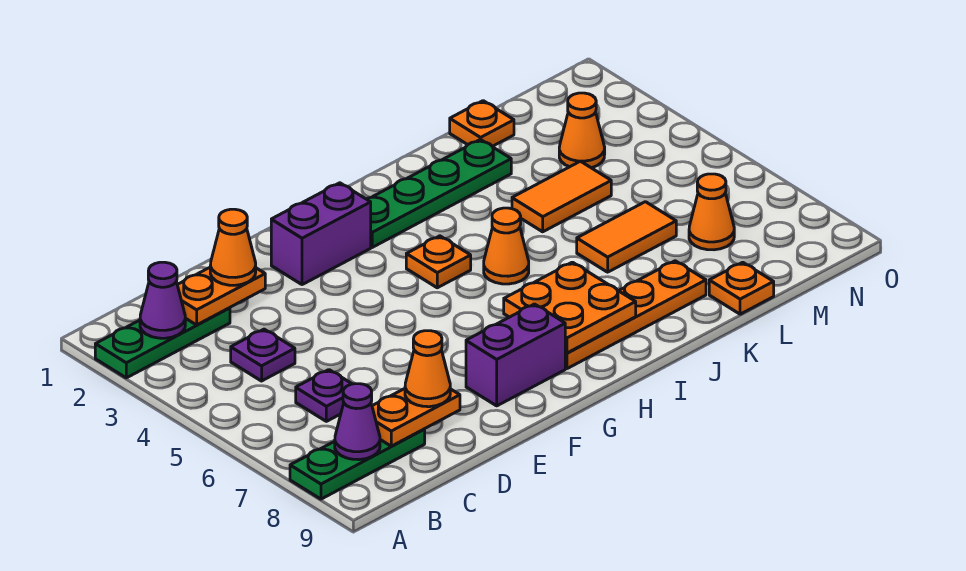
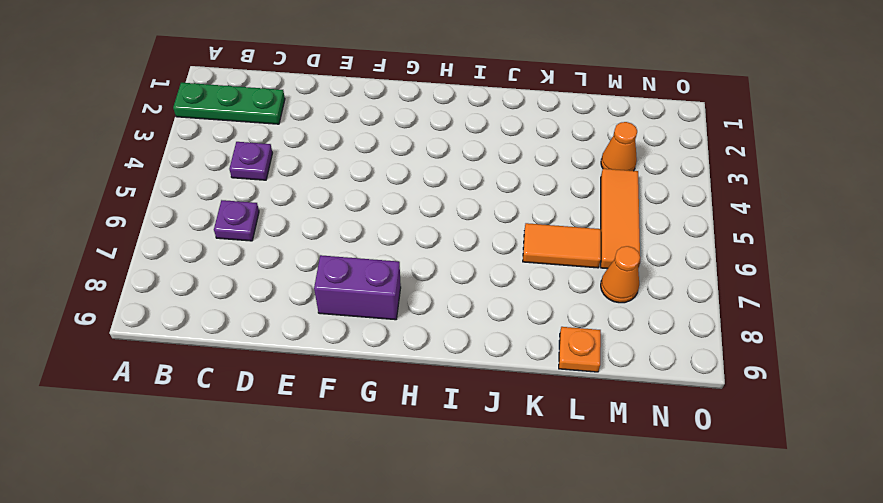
orange tile M4:M6 level 1 -> none
none -> green plate A8:C8 level 1
none -> purple brick F2:G2 level 1
none -> green plate H2:K2 level 1

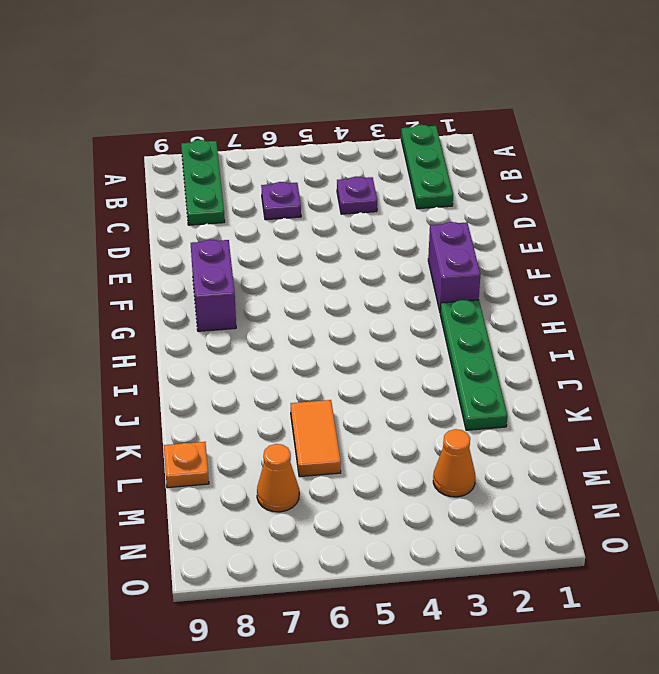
none -> orange plate H4 level 1
none -> orange plate H8:K8 level 1
none -> orange cone I5 level 1

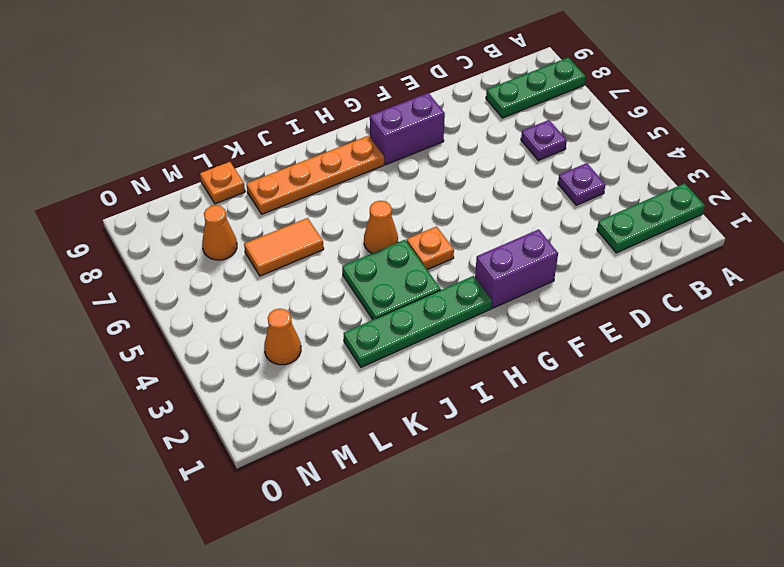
green plate I3:J4 level 1 -> none
none -> orange tile K4:L4 level 1
none -> orange plate L1 level 1
none -> purple cone B2 level 2

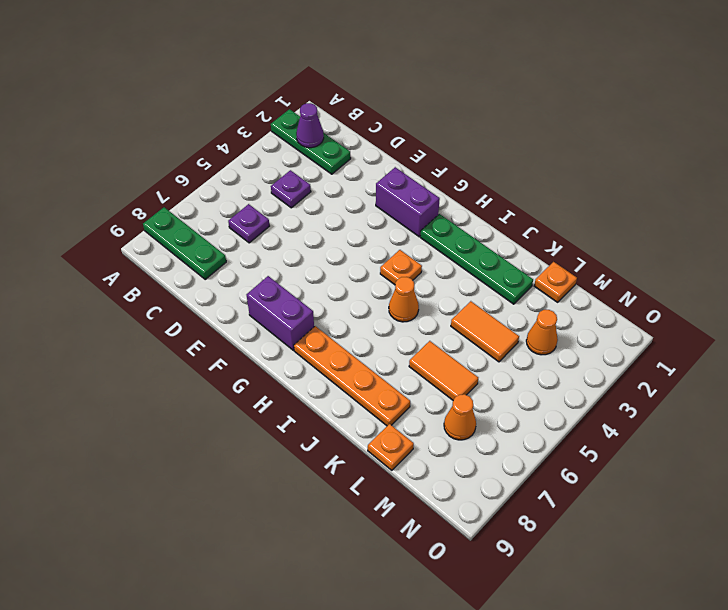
none -> purple cone B8 level 2
none -> orange plate C2:D2 level 2
none -> orange plate C8:D8 level 2

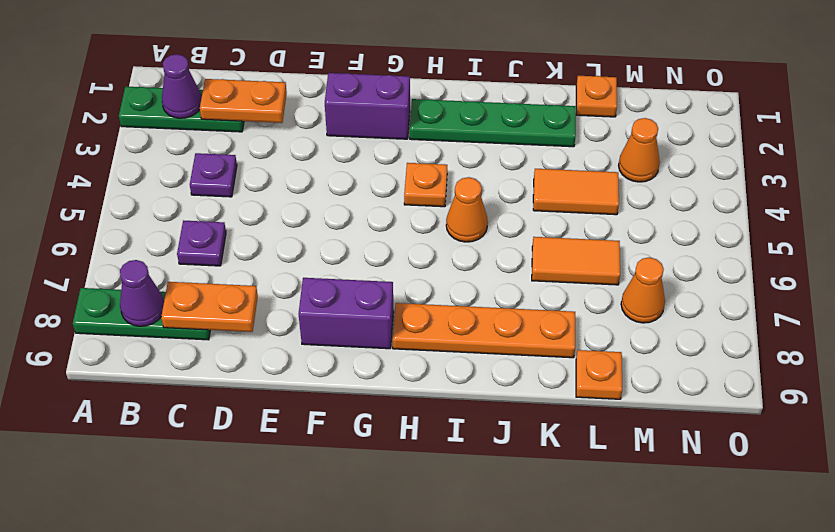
none -> orange plate H7:I8 level 2
none -> orange cone D2 level 3
none -> orange cone D8 level 3

